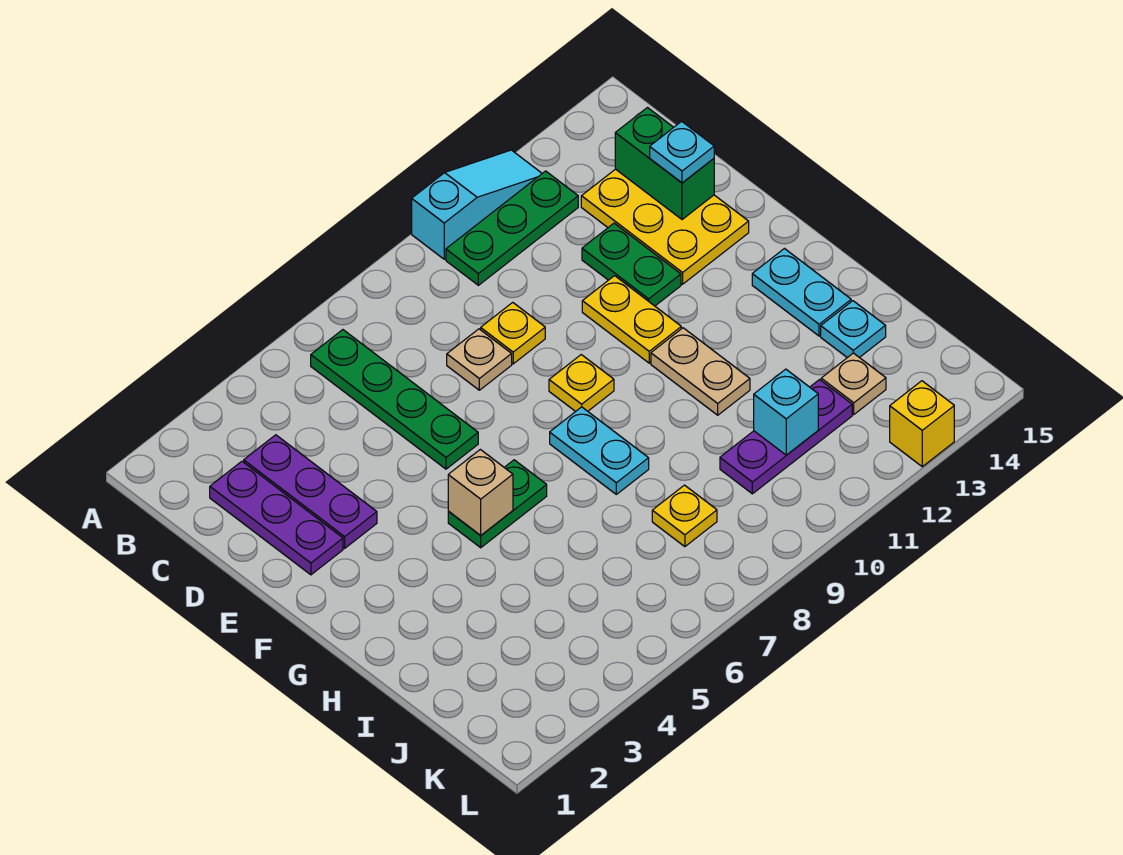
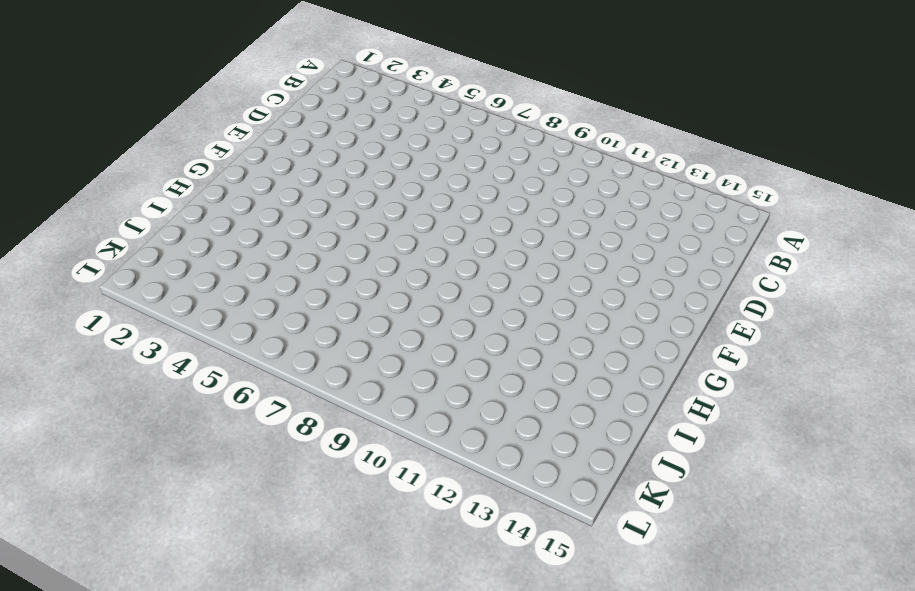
none -> cyan slope A10:A12 level 1 top 10
none -> green plate B6:E6 level 1
none -> green plate B10:B12 level 1

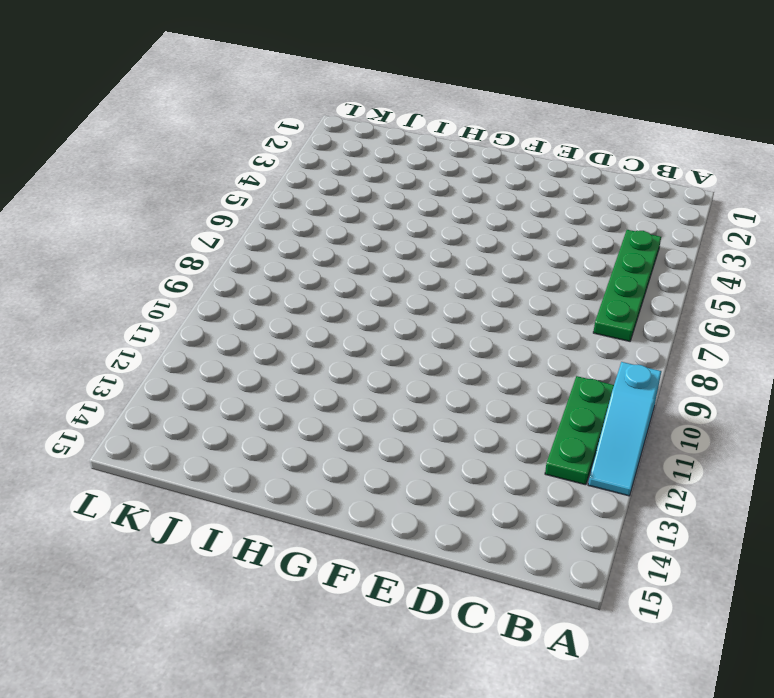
green plate B4:B7 level 1 -> green plate B6:E6 level 1
none -> purple plate C2:E2 level 1
none -> purple plate C3:E3 level 1
none -> yellow plate C13:E14 level 1

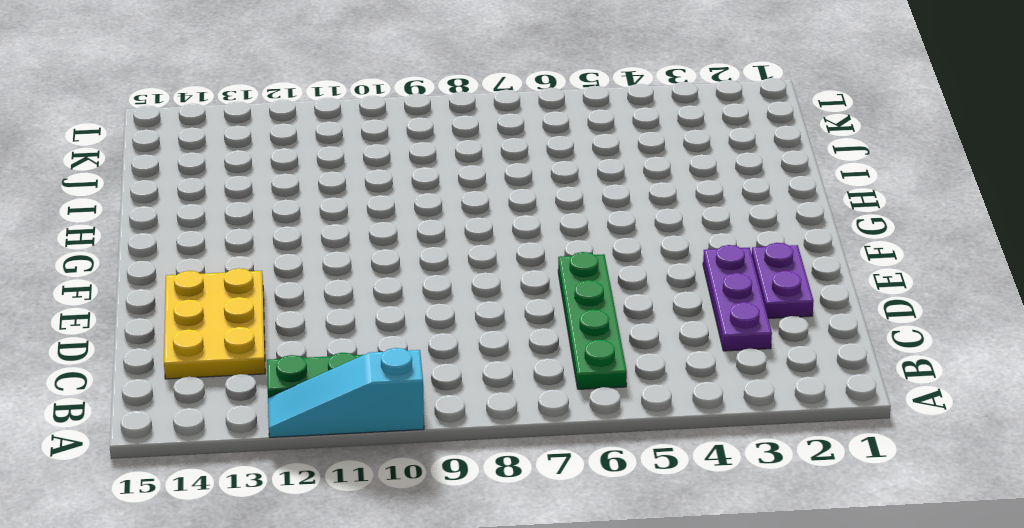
purple plate D2:E2 level 1 -> purple plate C2:E2 level 1
none -> tan plate D8 level 1
none -> yellow plate D9 level 1
none -> green plate D12:E12 level 1

